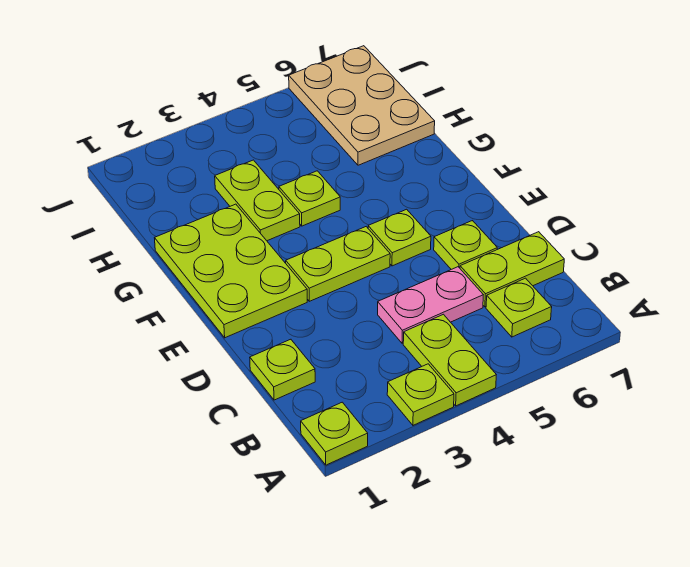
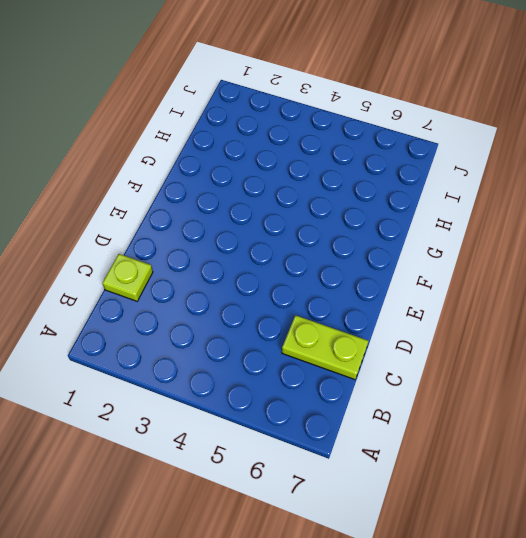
none -> lime plate A1 level 1
none -> lime plate A3 level 1
none -> lime plate A4:B4 level 1

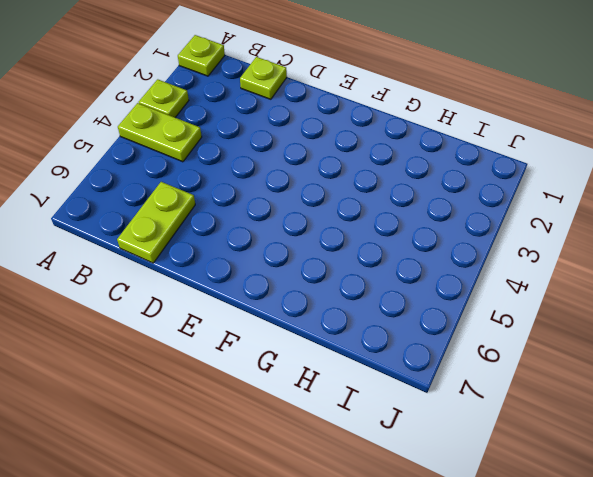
none -> lime plate B6 level 1
none -> pink plate C4:C5 level 1
none -> lime plate D6 level 1

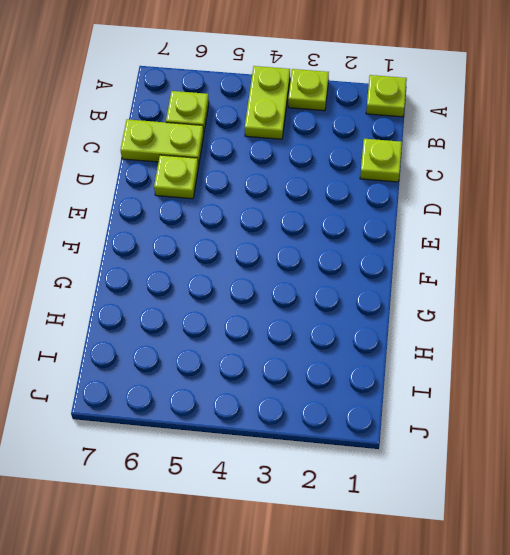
none -> pink plate C4:C5 level 1
none -> lime plate E1:G2 level 1
none -> lime plate E3:E4 level 1

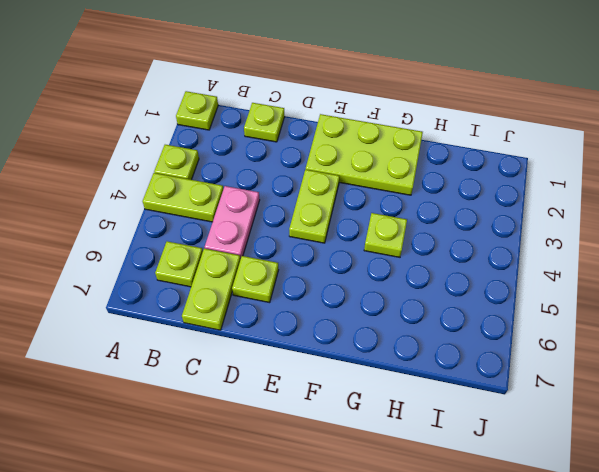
none -> lime plate E5 level 1
none -> lime plate G3:H3 level 1
none -> tan plate H6:J7 level 1

